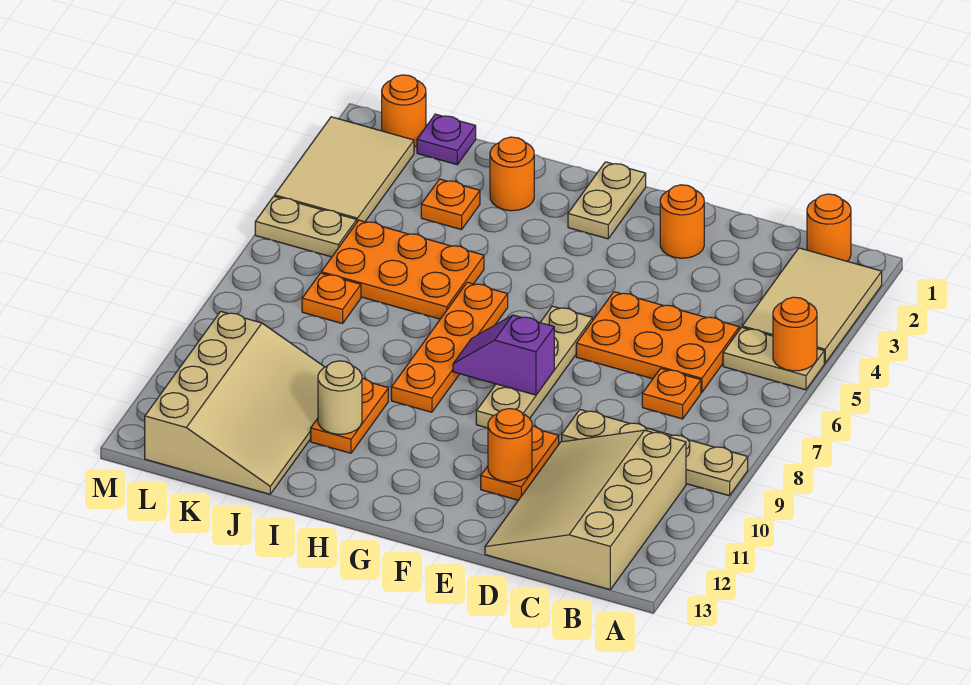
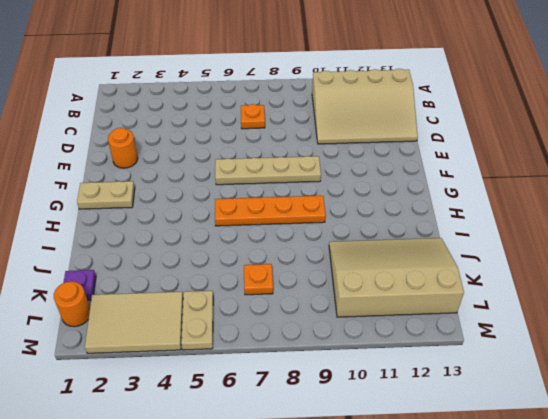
none -> tan tile A2:B4 level 1
none -> tan plate A5:B5 level 1
none -> tan plate A9:D9 level 1

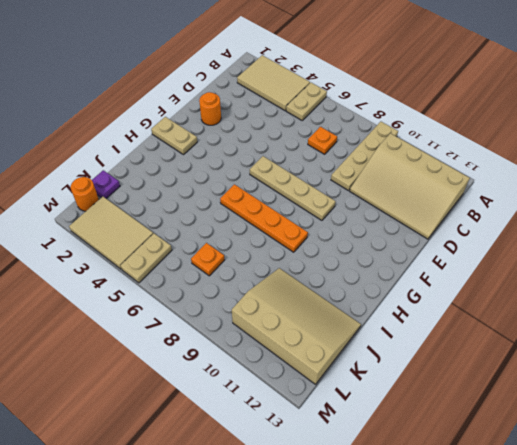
none -> orange round brick B1 level 1
none -> orange plate C5:E6 level 1
none -> orange plate E10:E11 level 1

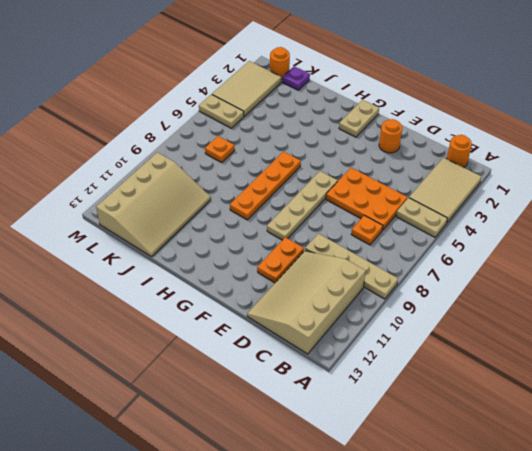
none -> orange round brick I2 level 1
none -> orange plate I5:K6 level 1
none -> orange plate I10:I11 level 1

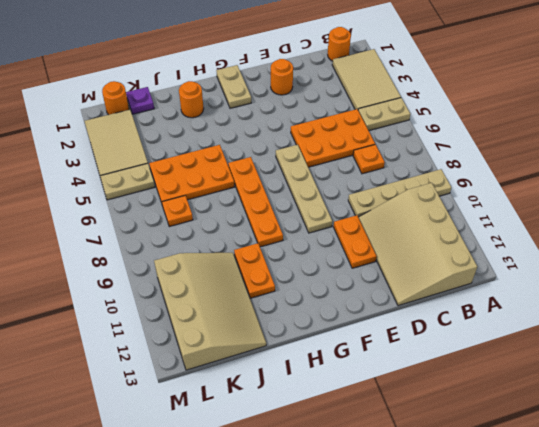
none -> orange plate J3 level 1
none -> orange round brick A5 level 2
none -> orange round brick E11 level 2

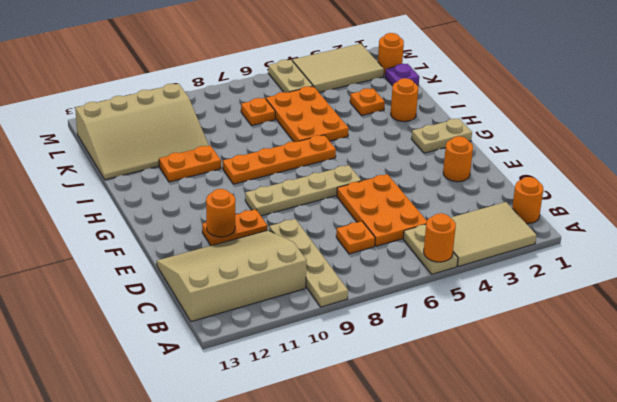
none -> purple slope F8:G8 level 2 top F
none -> tan round brick I11 level 2

